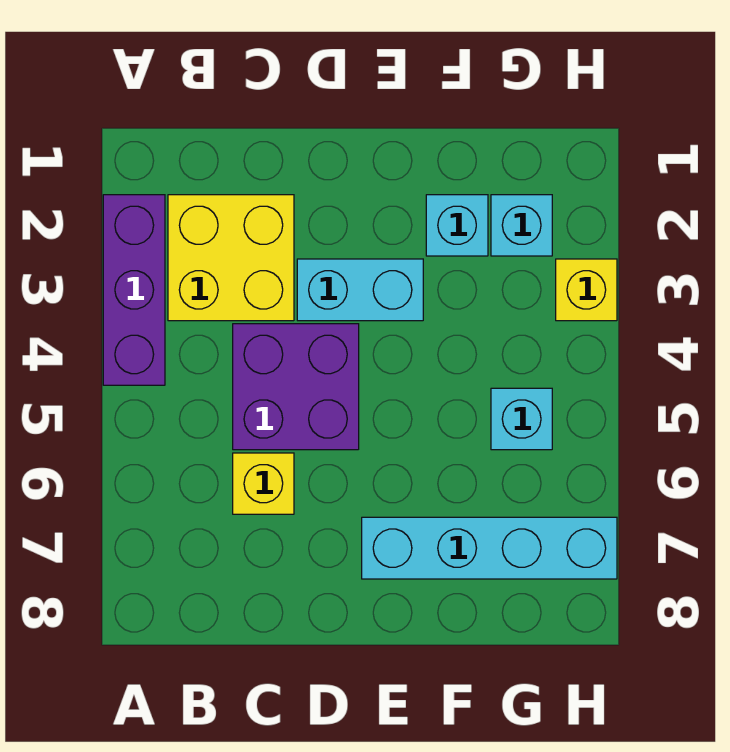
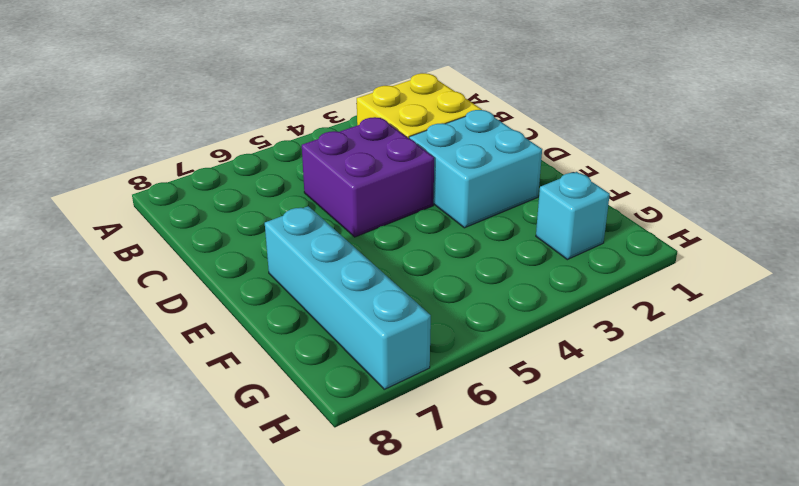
cyan brick D2:E3 level 1 -> cyan brick D3:E3 level 1
none -> purple brick A2:A4 level 1
none -> yellow brick C6 level 1

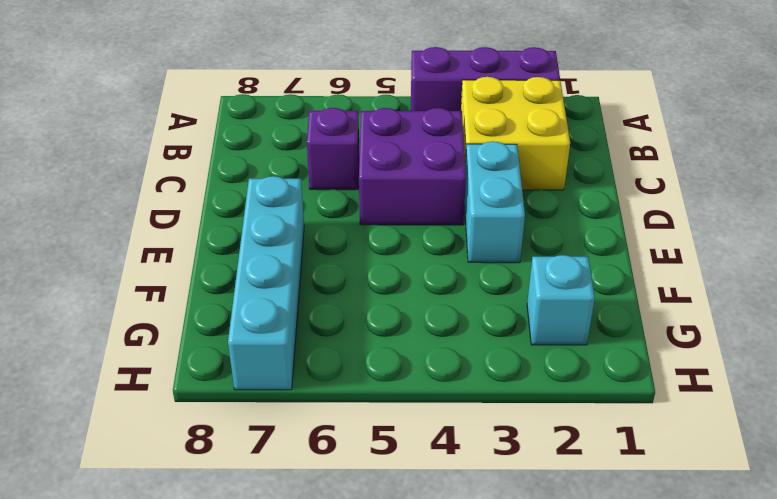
purple brick C6 level 1 -> yellow brick C6 level 1
none -> cyan brick F2 level 1
none -> cyan brick G5 level 1

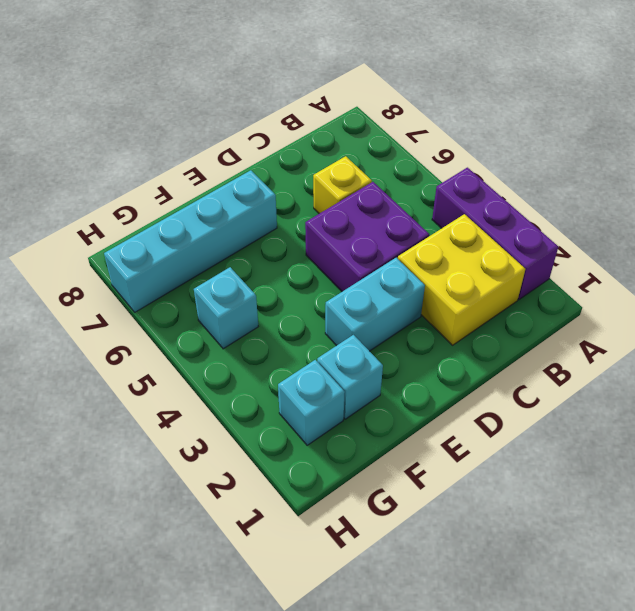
none -> yellow brick H3 level 1

